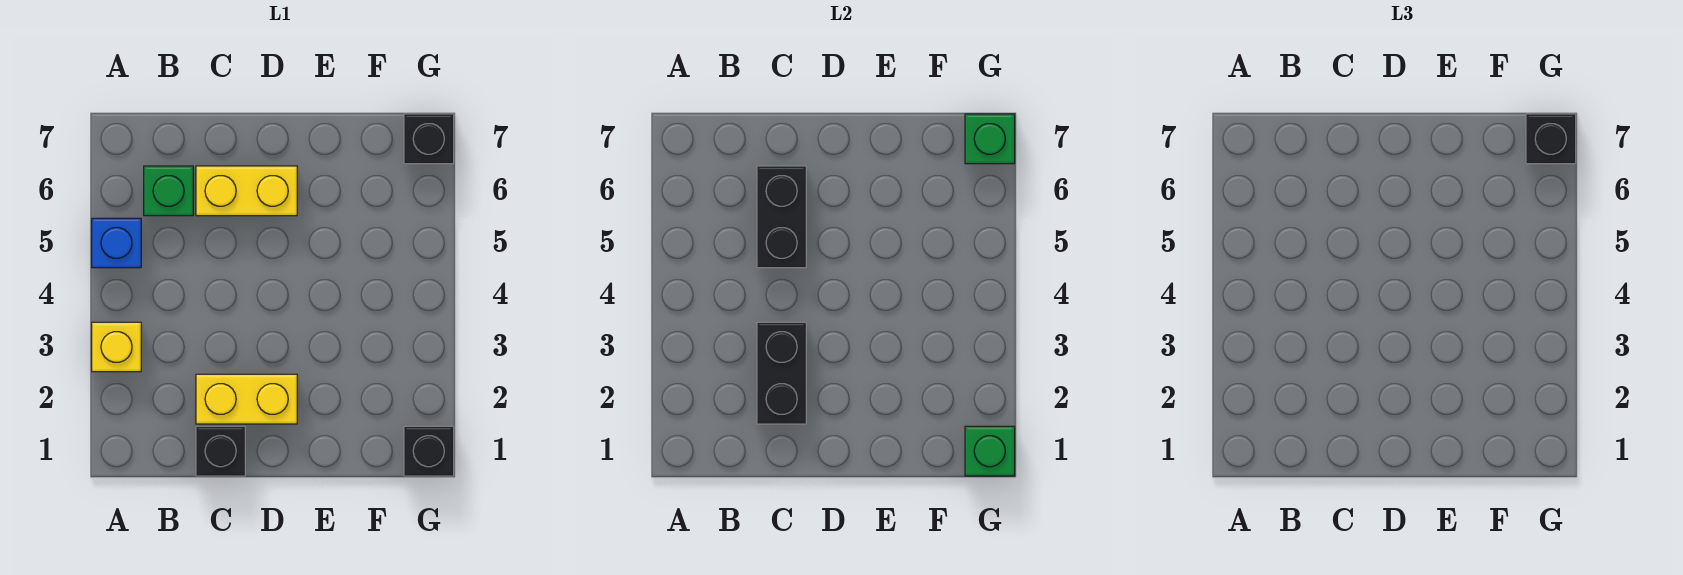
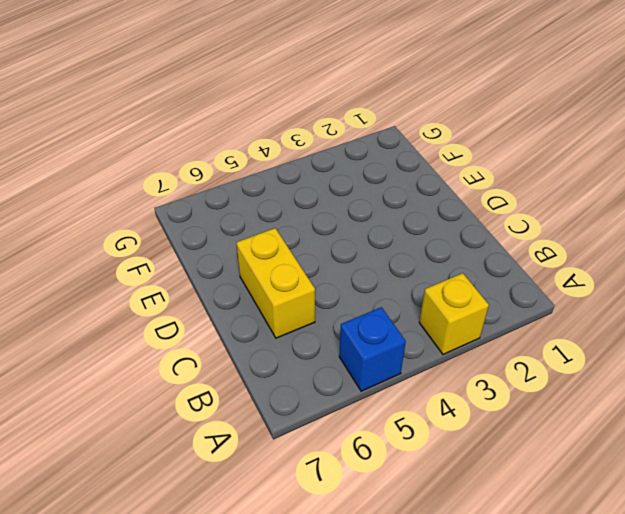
none -> green brick B6 level 1
none -> black brick C1 level 1
none -> yellow brick C2:D2 level 1

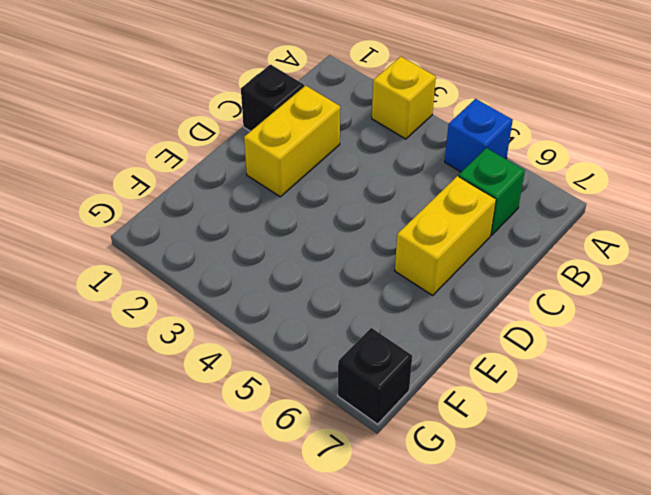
none -> black brick G1 level 1
none -> black brick C2:C3 level 2
none -> black brick C5:C6 level 2

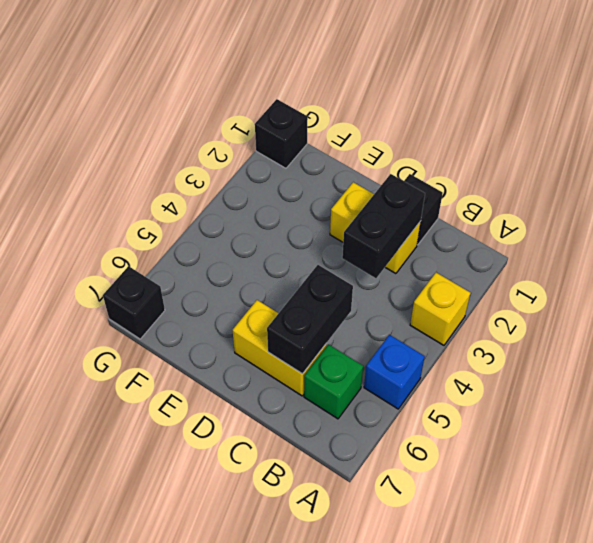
none -> green brick G1 level 2
none -> green brick G7 level 2
none -> black brick G7 level 3

